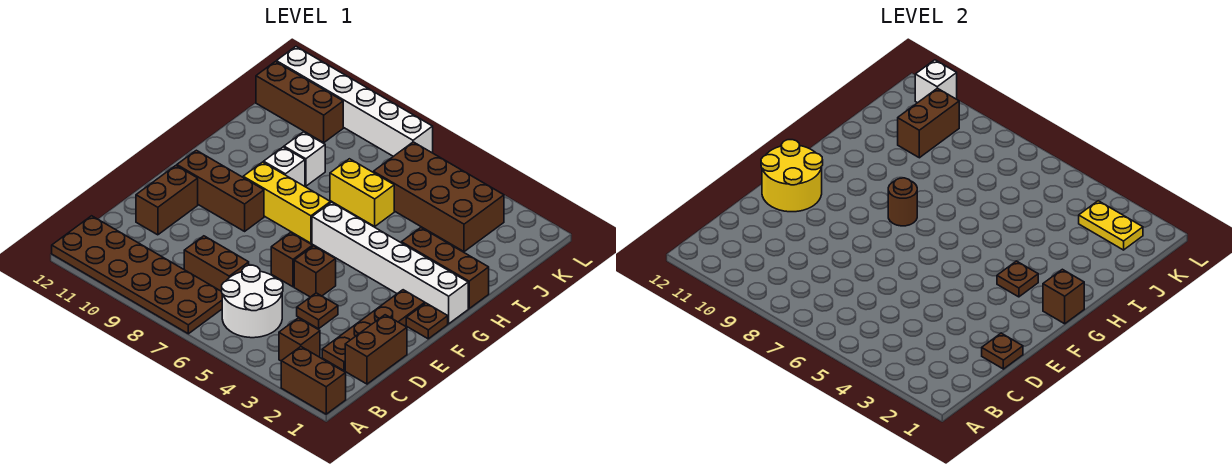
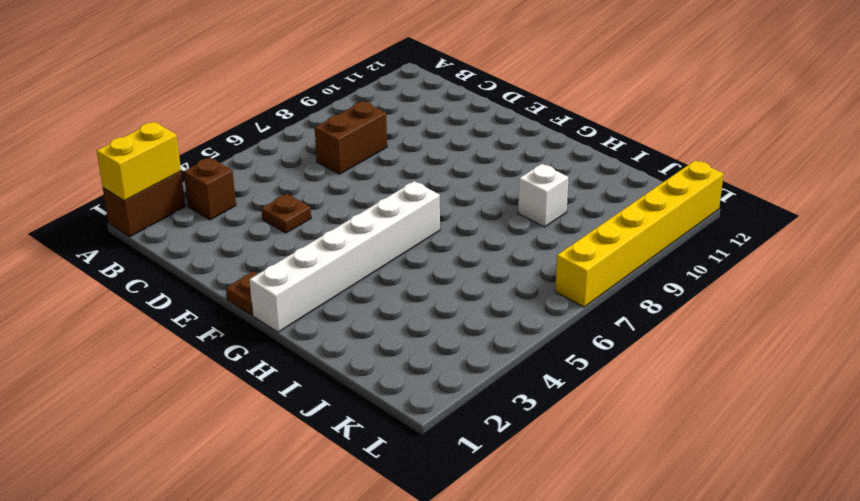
yellow brick A1:A2 level 2 -> yellow brick I6:I7 level 1
yellow brick L7:L12 level 1 -> white brick L7:L12 level 1
none -> brown plate A7:B12 level 1
none -> white round brick B5:C6 level 1
none -> brown brick C1:D1 level 1
none -> brown plate C2:F2 level 1

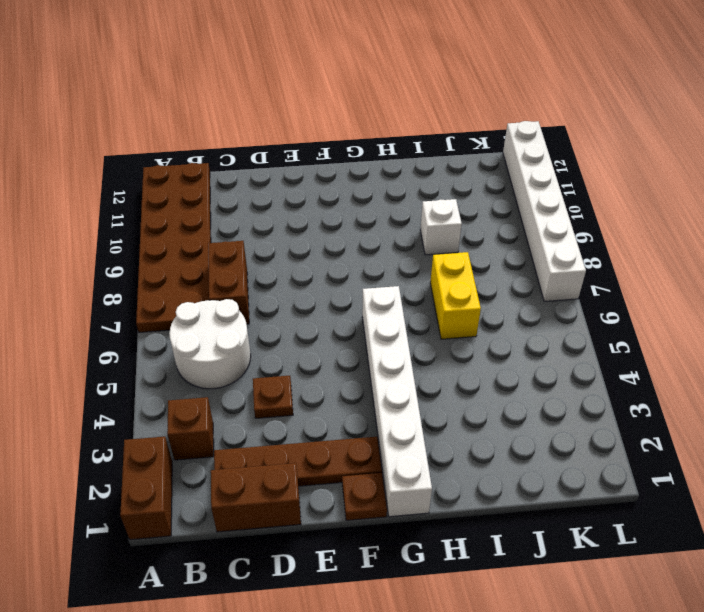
none -> brown brick D11:E11 level 1
none -> brown brick E5 level 1
none -> brown brick E6 level 1
none -> brown brick F9:F11 level 1

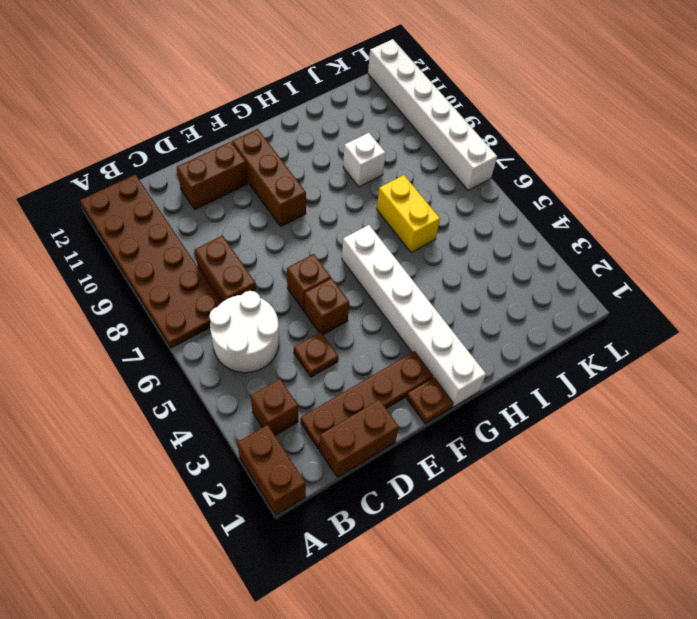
none -> yellow brick G7:G9 level 1
none -> brown brick H1:H3 level 1
none -> white brick H9 level 1
none -> brown brick J3:K6 level 1

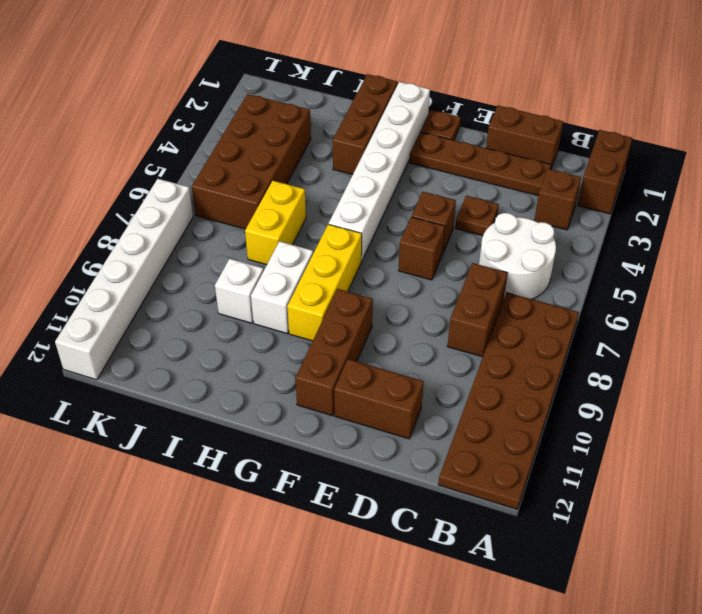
white brick H8:H9 level 1 -> white brick H9 level 1
none -> brown brick K10:K12 level 1
none -> brown plate D1 level 2
none -> yellow round brick E11:F12 level 2
none -> brown brick G1 level 2

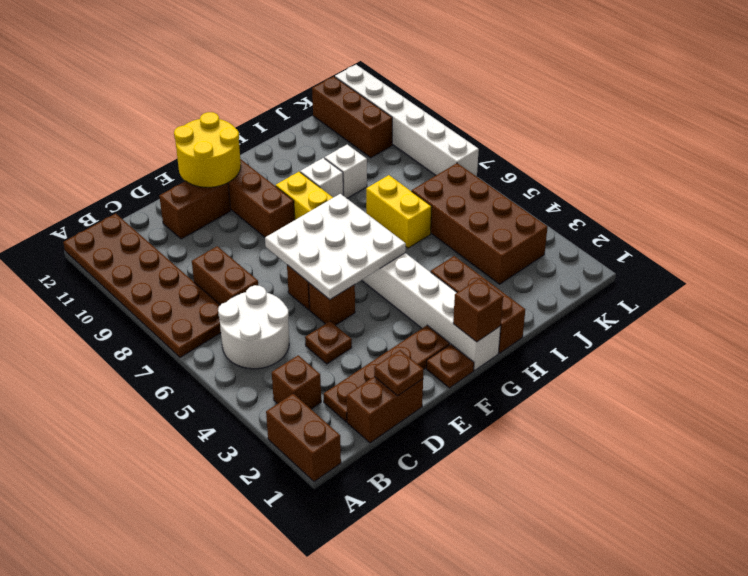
white plate E5:G7 level 2 -> none
none -> brown plate G3 level 2
none -> brown round brick G8 level 2
none -> brown brick J10:K10 level 2
none -> yellow plate K2:K3 level 2

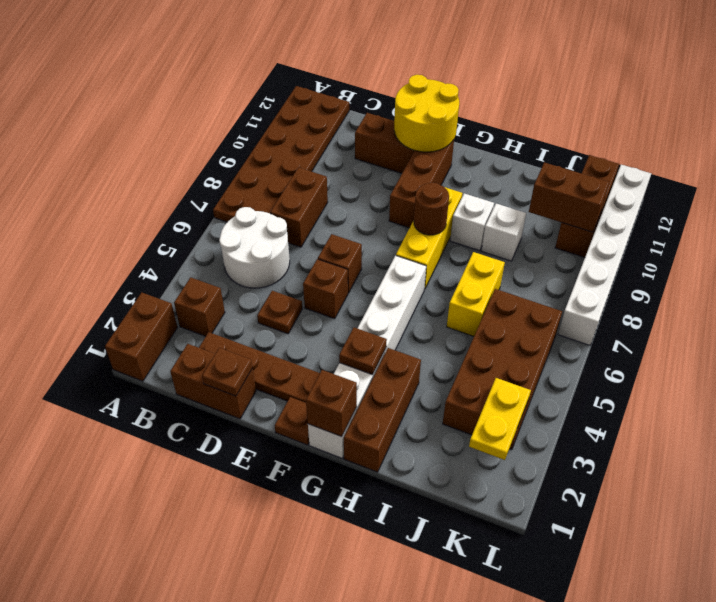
none -> white brick L11 level 2

